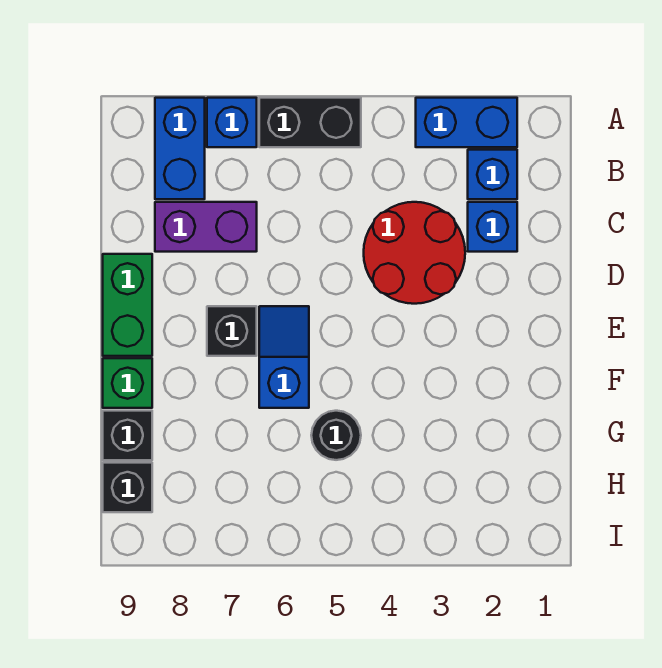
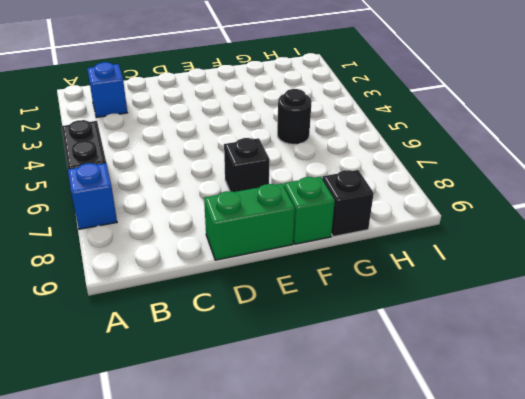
none -> blue brick A2:A3 level 1
none -> blue brick A8:B8 level 1
none -> blue brick C2 level 1

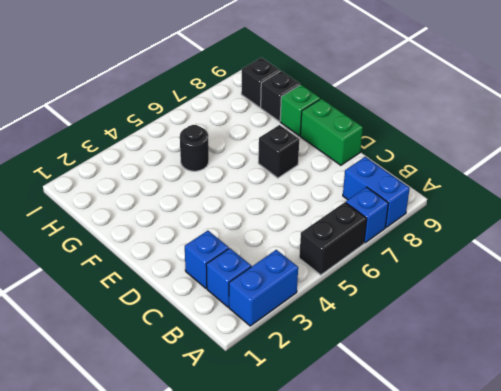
none -> red round brick C3:D4 level 1
none -> purple brick C7:C8 level 1
none -> blue slope E6:F6 level 1 top F

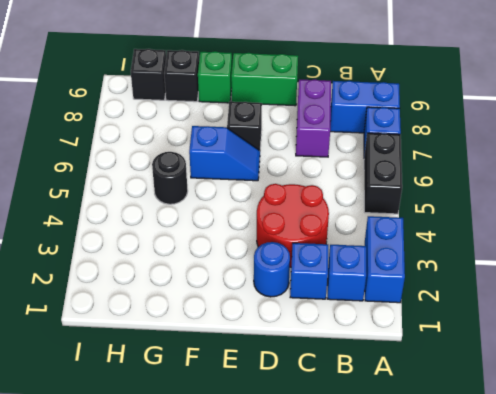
blue round brick D2 level 1 -> none

